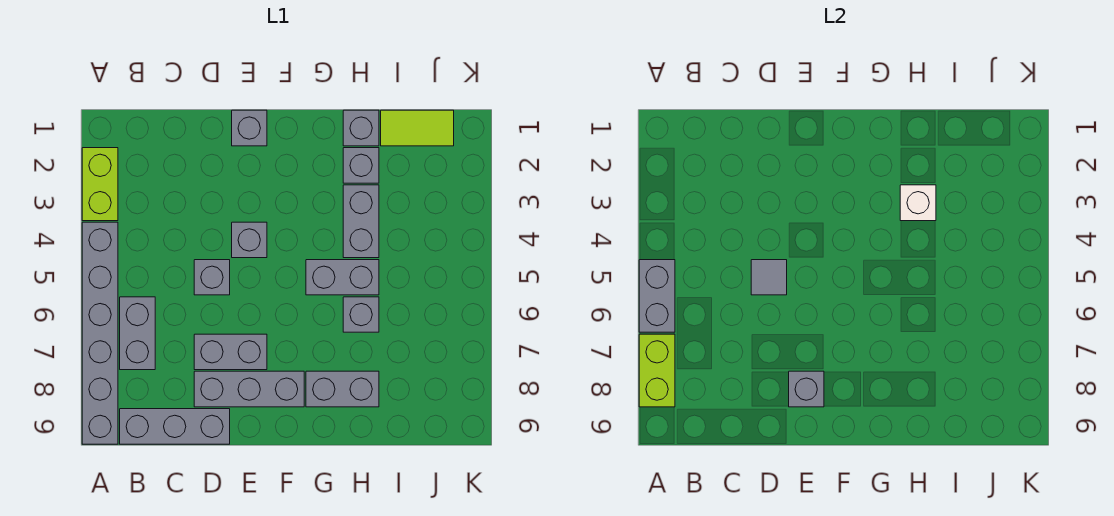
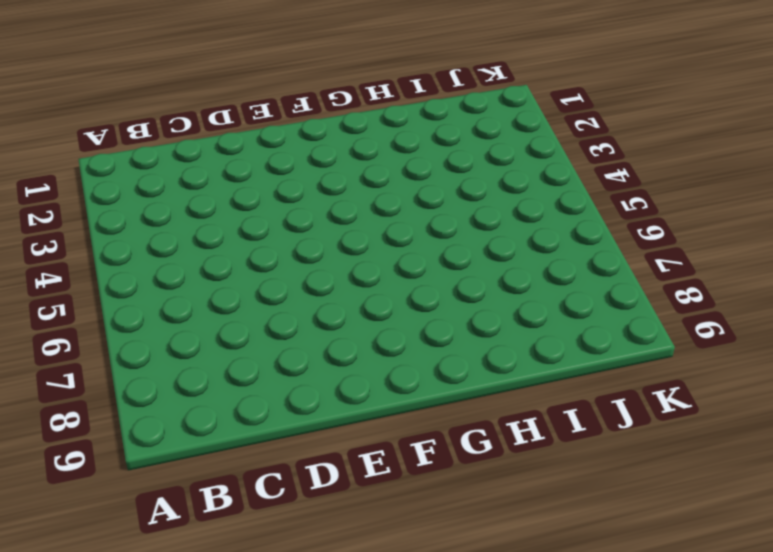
none -> lime brick A2:A3 level 1
none -> grey brick A4:A9 level 1
none -> grey brick B6:B7 level 1

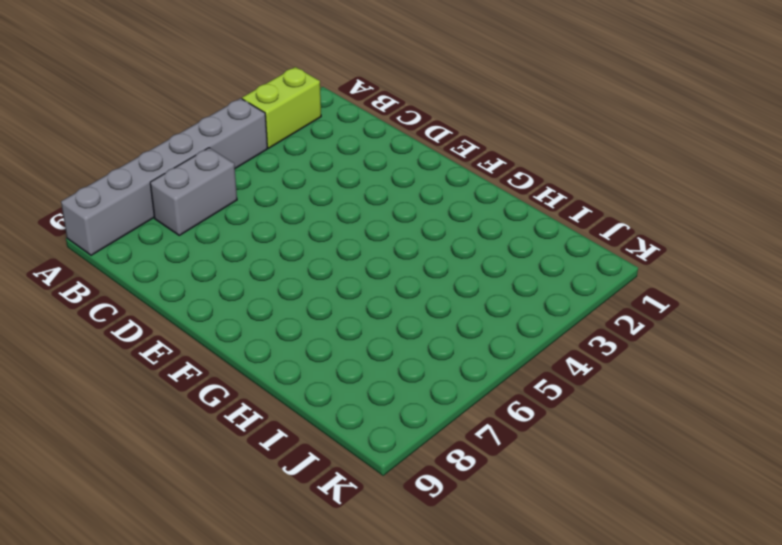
none -> grey brick B9:D9 level 1
none -> grey brick D5 level 1
none -> grey brick D7:E7 level 1

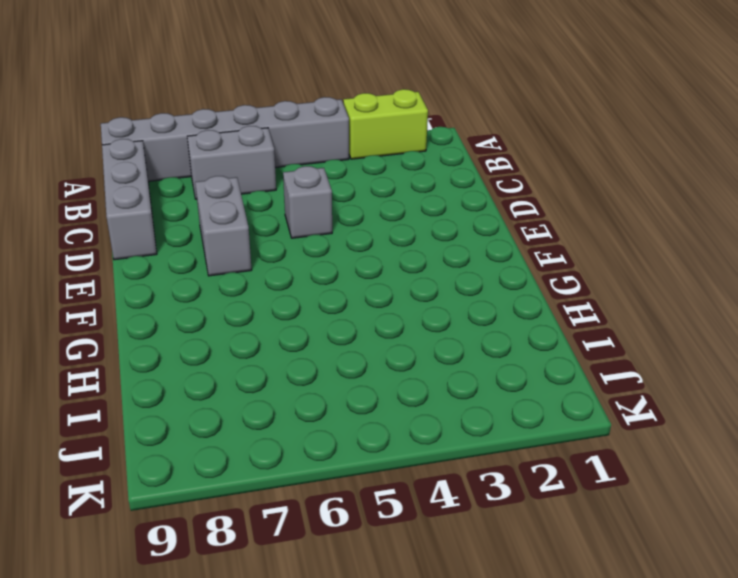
none -> grey brick D8:F8 level 1
none -> grey brick E1 level 1
none -> grey brick E4 level 1

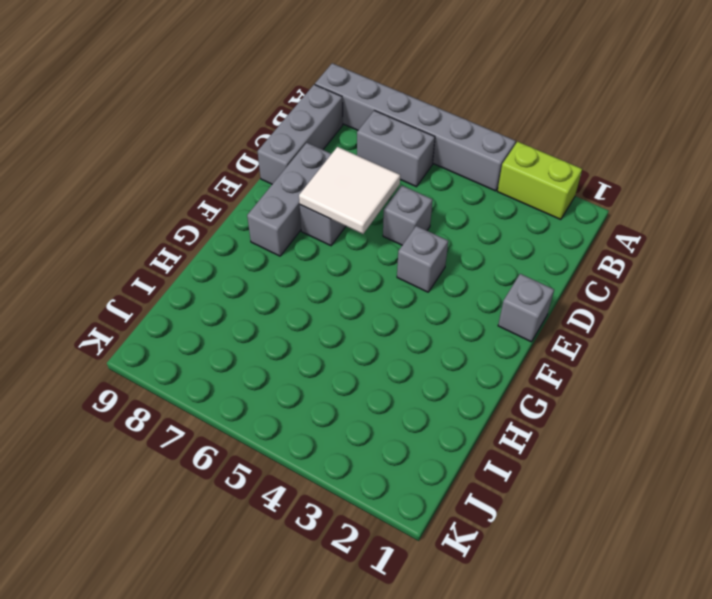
white tile D6:E7 level 2 -> none
none -> grey brick G5:H5 level 1
none -> grey brick G8:H8 level 1
none -> grey brick H1 level 1

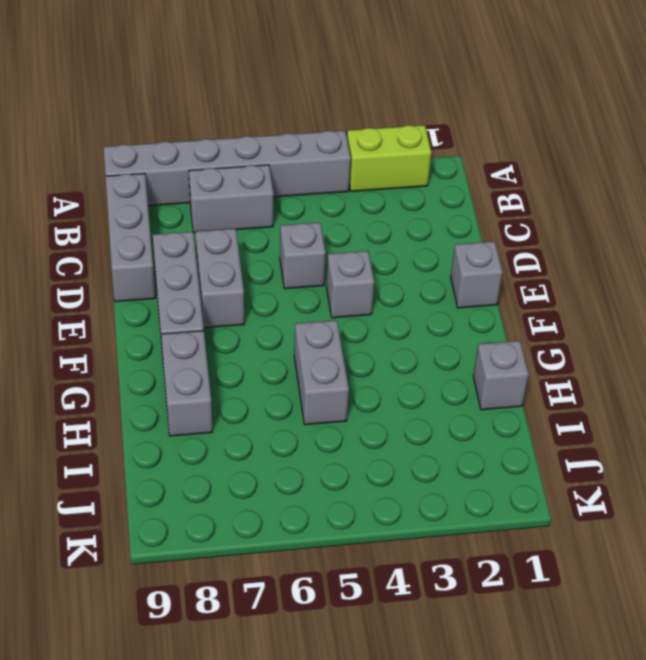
none -> grey brick H2 level 1
none -> grey brick H3:H4 level 1
none -> grey brick H6 level 1

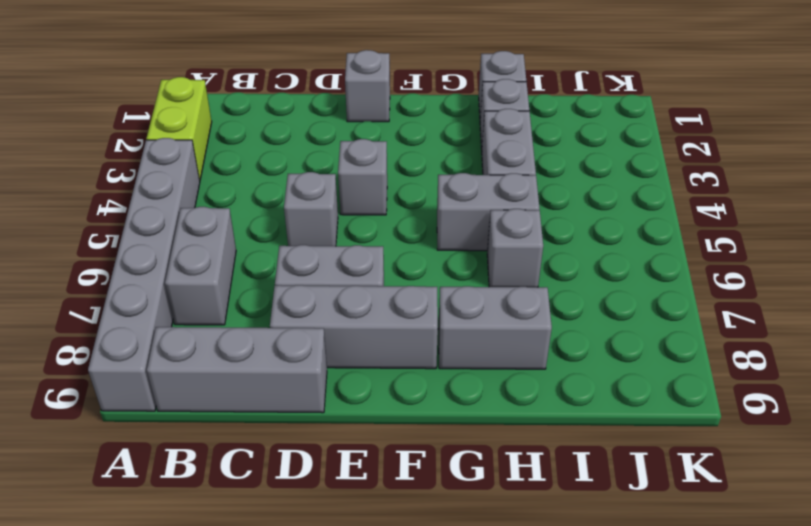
none -> lime tile I1:J1 level 1
none -> grey brick A5:A6 level 2
none -> lime brick A7:A8 level 2

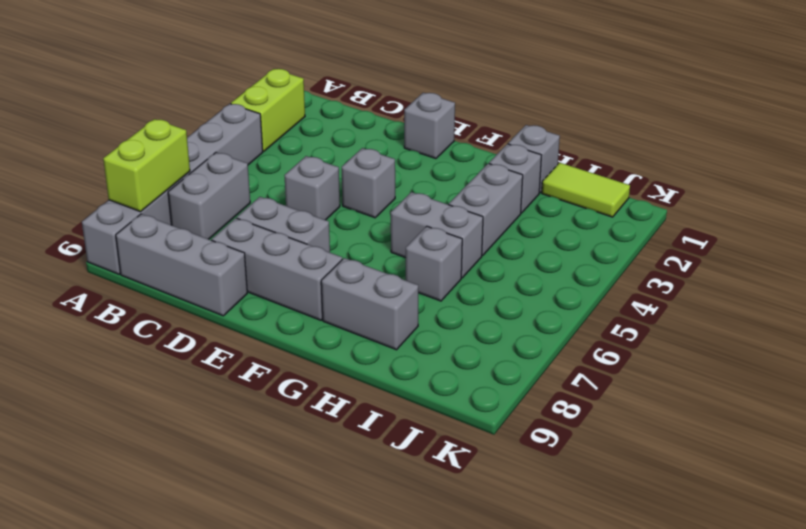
none -> grey brick A5:A6 level 2
none -> grey tile D5 level 2
none -> grey brick E8 level 2

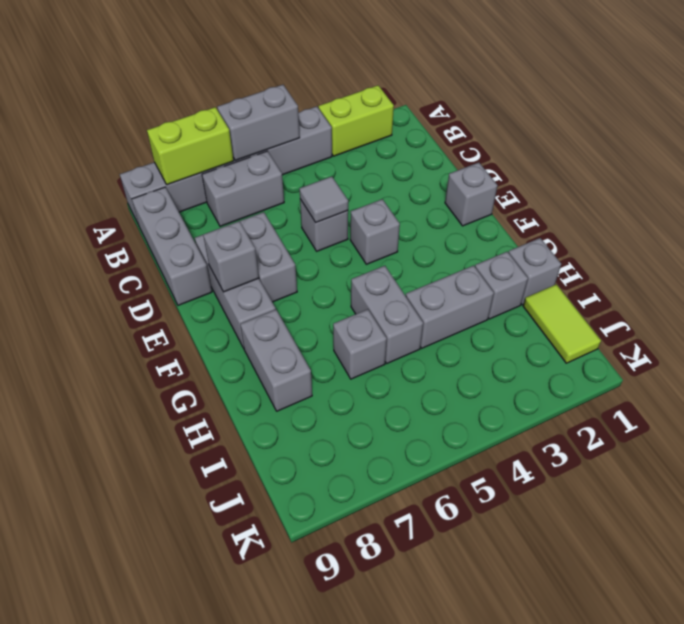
none -> white brick H3 level 2

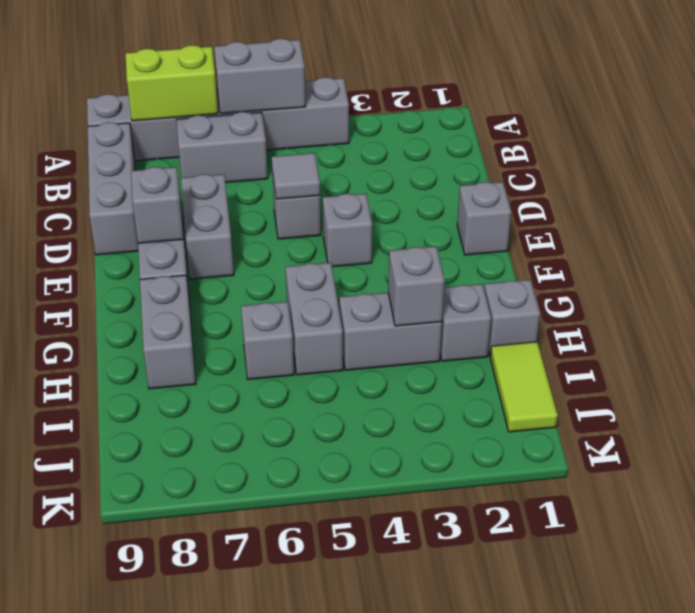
grey brick H3 level 2 -> white brick H3 level 2
none -> lime brick A2:A3 level 1

